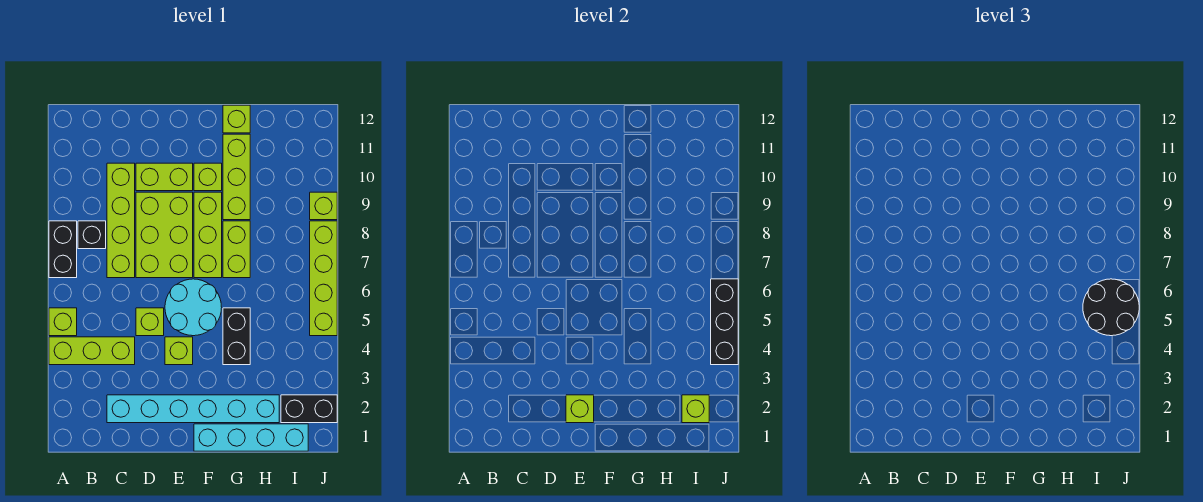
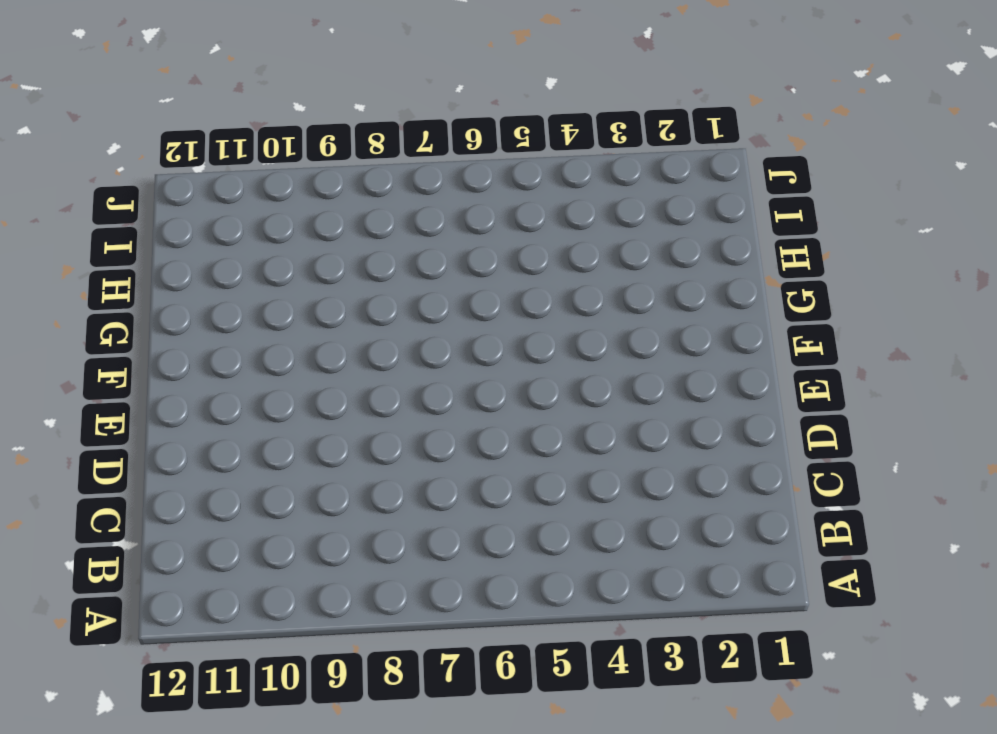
none -> lime brick A4:C4 level 1
none -> lime brick A5 level 1
none -> black brick A7:A8 level 1

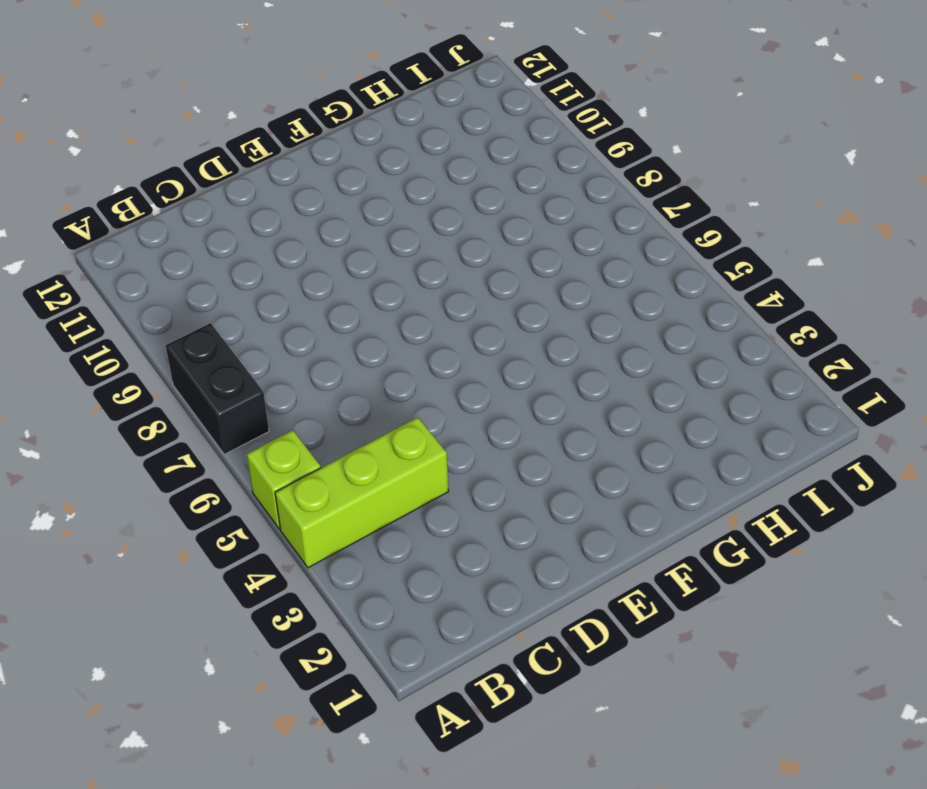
none -> black brick B8 level 1
none -> cyan brick C2:H2 level 1
none -> lime brick C7:C10 level 1

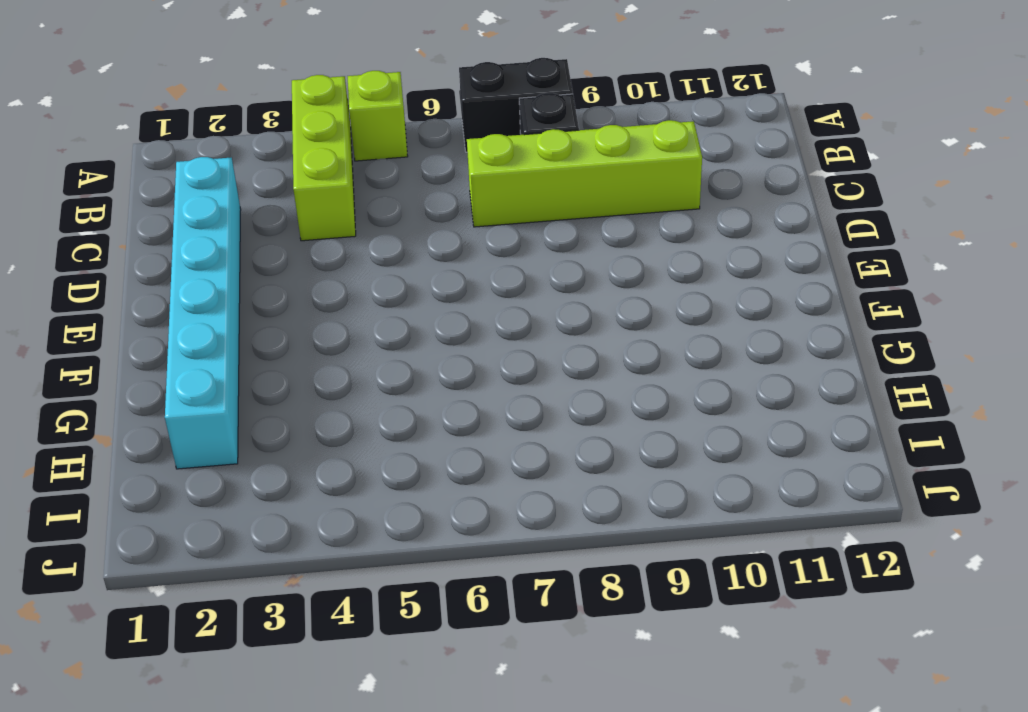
none -> lime brick D5 level 1
none -> lime brick D7:E9 level 1
none -> lime brick D10:E10 level 1

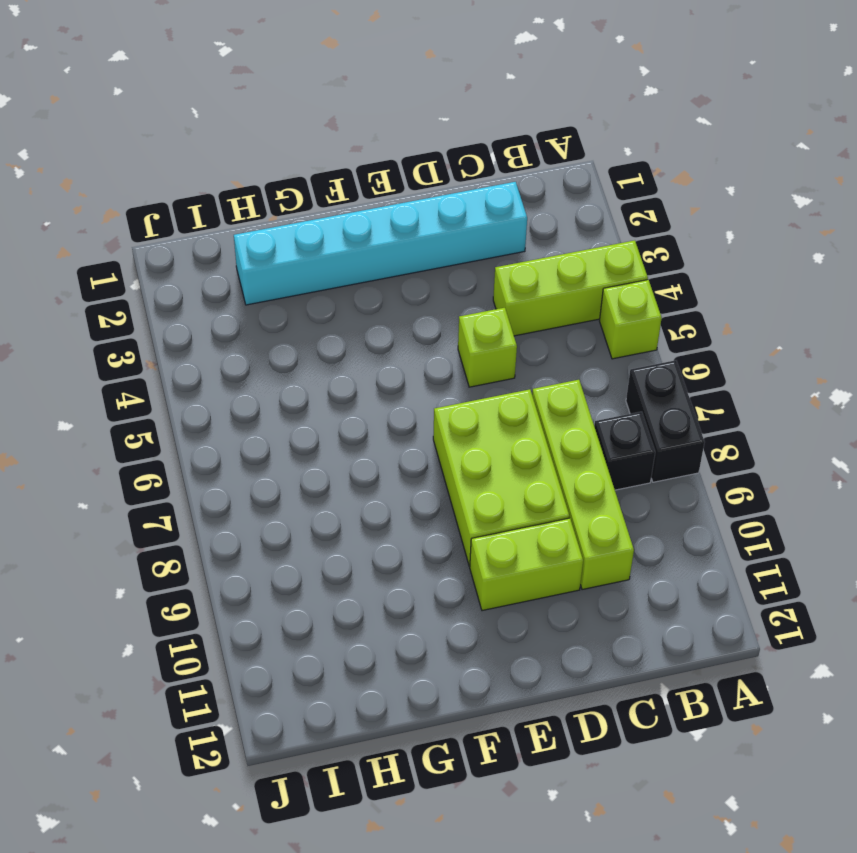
none -> lime brick E4 level 1
none -> cyan round brick E5:F6 level 1
none -> cyan brick F1:I1 level 1

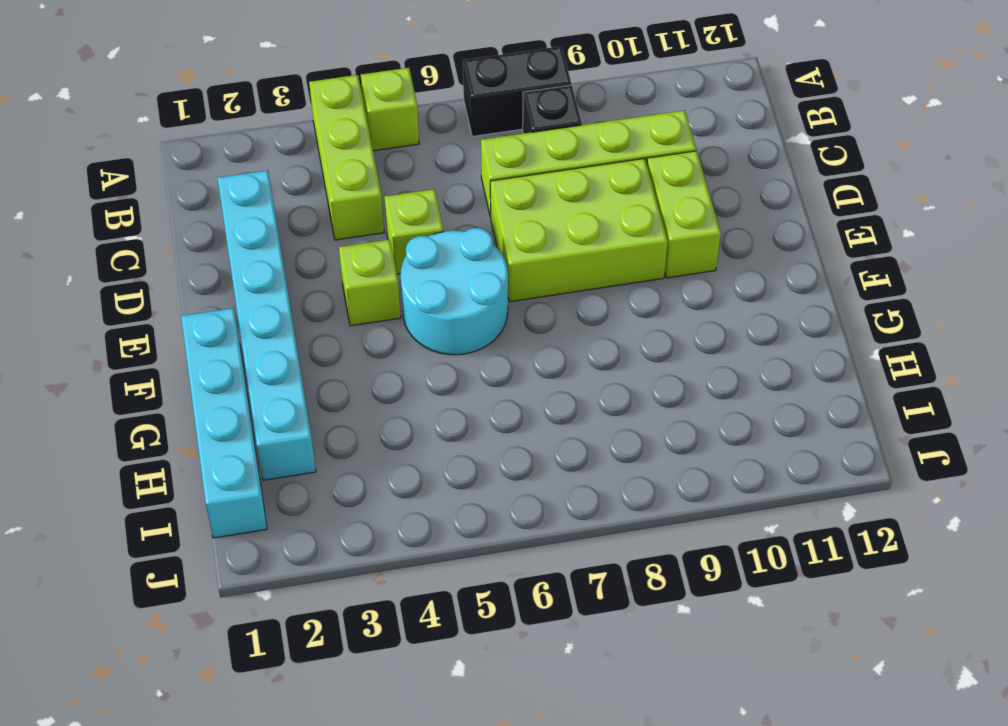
none -> lime brick F7:F9 level 1
none -> lime brick F10 level 1
none -> black brick G4:G5 level 1

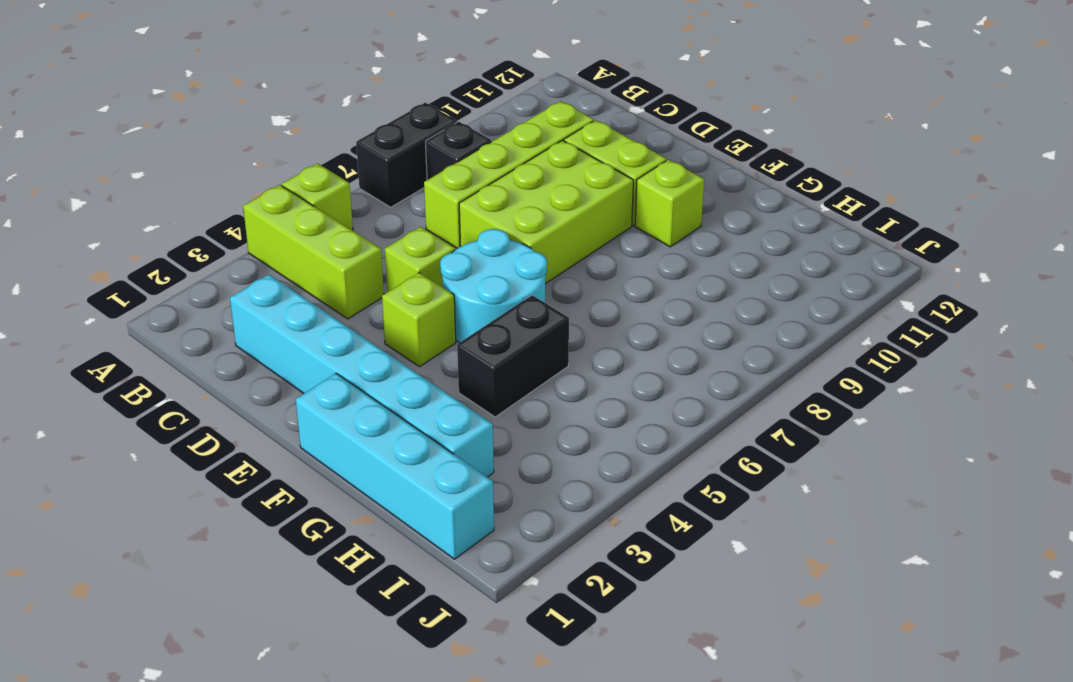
none -> lime brick F7:F9 level 1
none -> lime brick G7:G8 level 1
none -> lime brick G9:G11 level 1

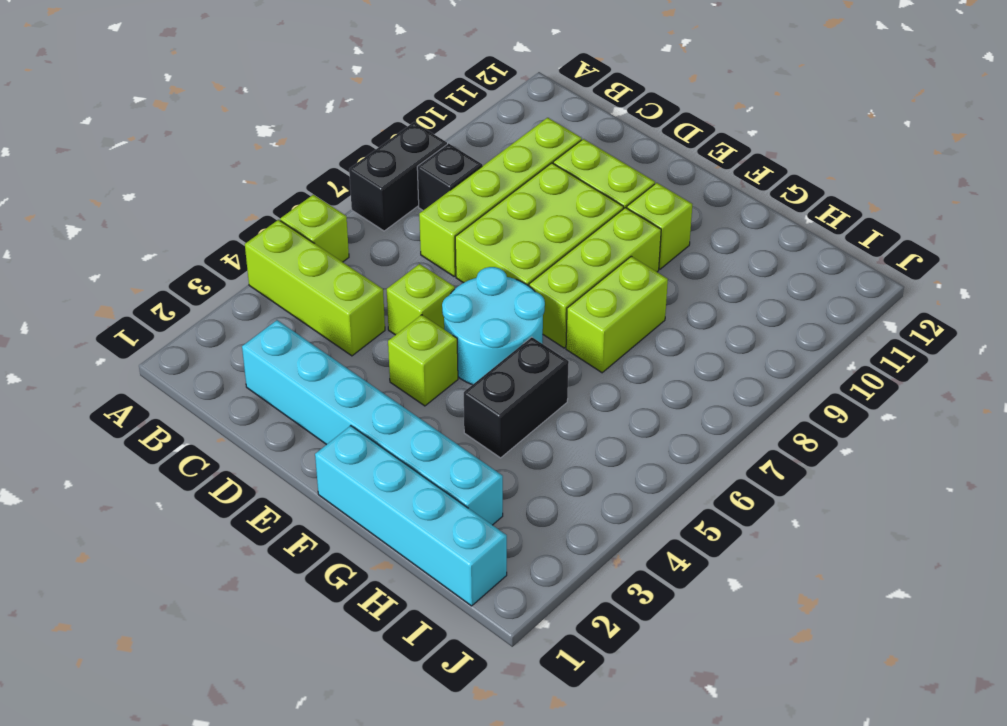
none -> lime brick G9:G11 level 1
none -> lime brick G12 level 1
none -> black brick I2:J2 level 1

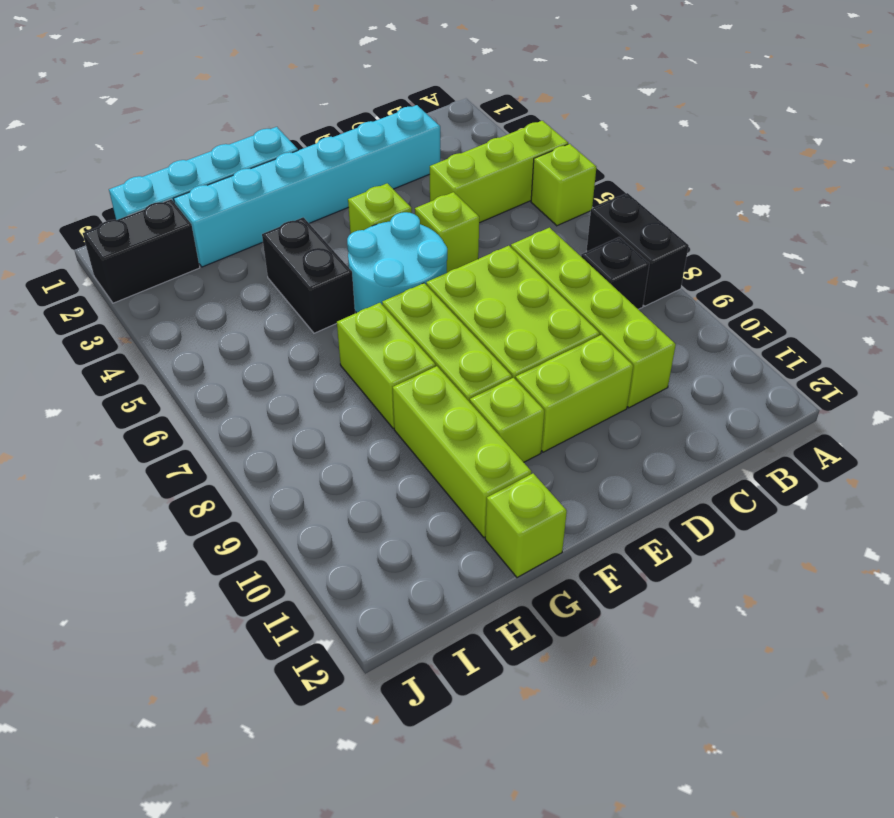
none -> lime brick J5:J8 level 1
none -> lime brick J9 level 1
none -> lime brick E2 level 2

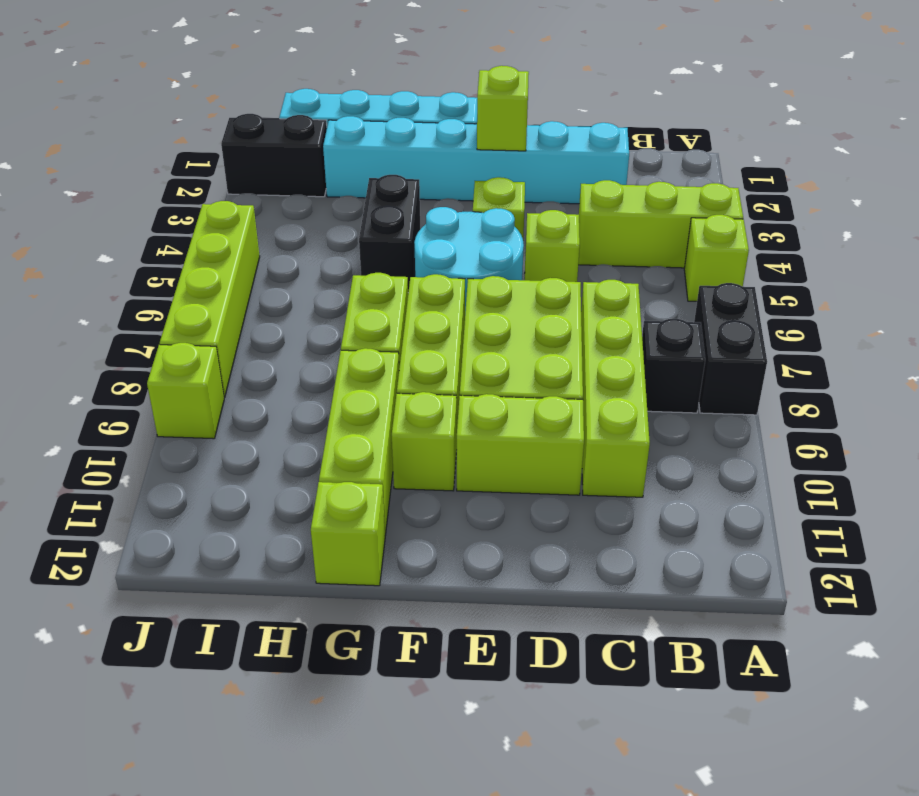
none -> lime brick I2 level 2
none -> black brick J4:J6 level 2
none -> black round brick I5:J6 level 3

